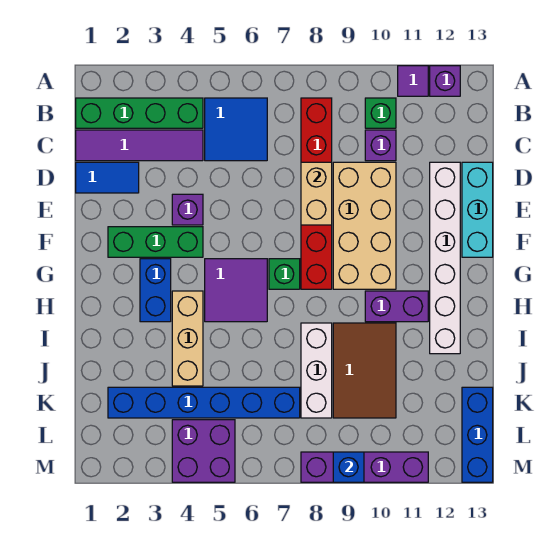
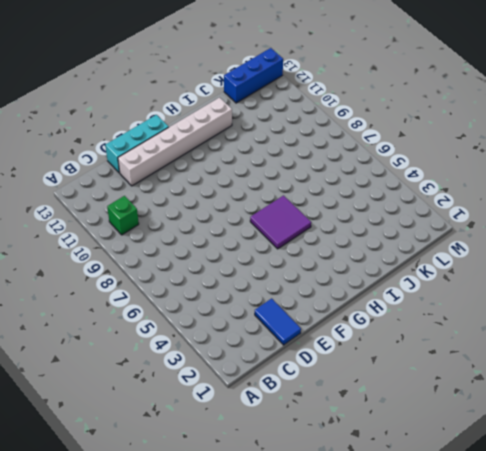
none -> purple tile A11 level 1
none -> purple brick A12 level 1
none -> green brick B1:B4 level 1

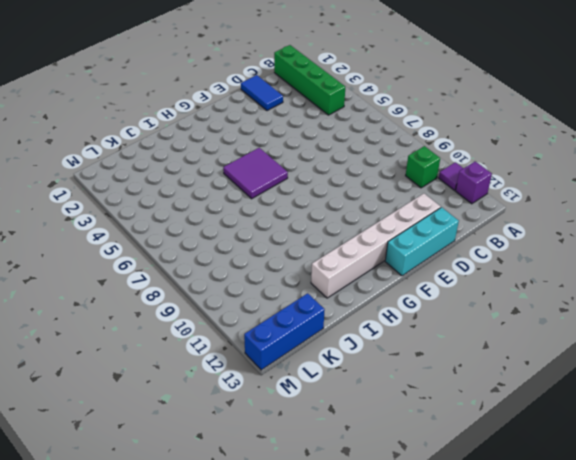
none -> blue tile B5:C6 level 1
none -> red brick B8:G8 level 1
none -> purple tile C1:C4 level 1

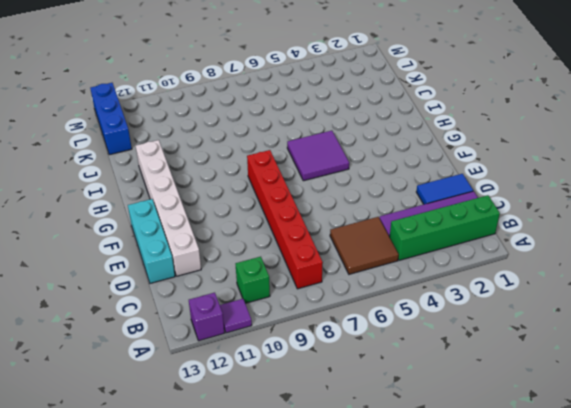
brown tile B5:C6 level 1 -> blue tile B5:C6 level 1
none -> purple brick C10 level 1
none -> tan brick D9:G10 level 1
none -> purple brick E4 level 1

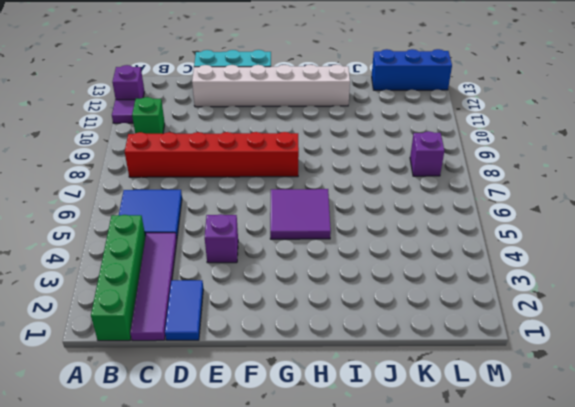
purple brick L8 level 1 -> purple brick C10 level 1
none -> tan brick D9:G10 level 1
none -> green brick F2:F4 level 1
none -> blue brick G3:H3 level 1

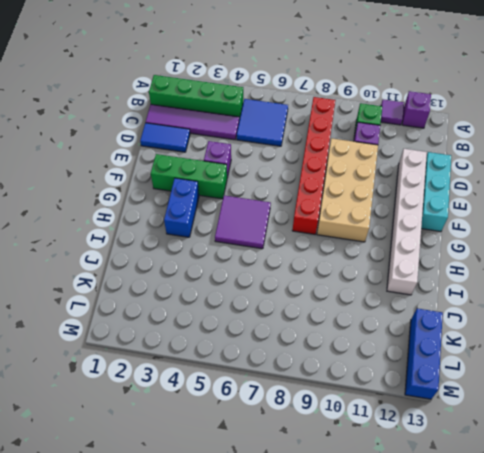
none -> green brick G7 level 1
none -> tan brick H4:J4 level 1
none -> purple brick H10:H11 level 1

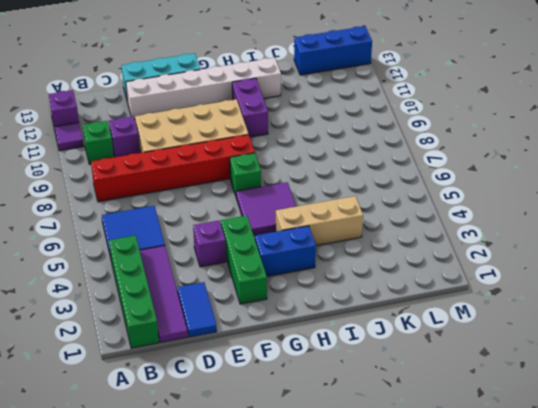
none -> white brick I8:K8 level 1
none -> brown tile I9:K10 level 1
none -> blue brick K2:K7 level 1

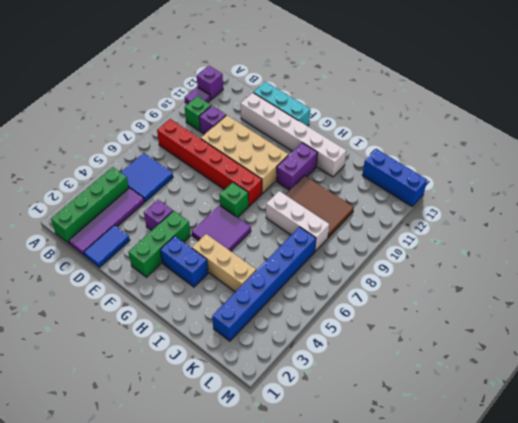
none -> purple brick L4:M5 level 1
none -> purple brick M8:M11 level 1
none -> tan brick D8:E8 level 2

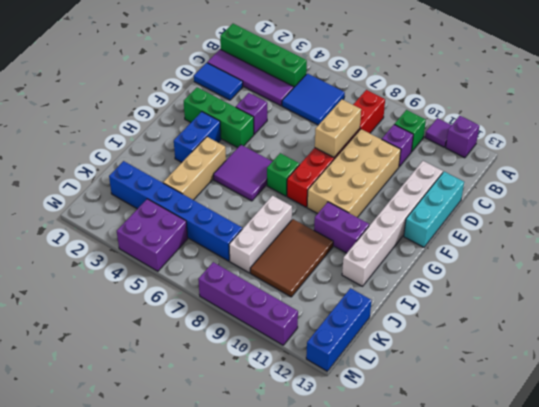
none -> blue brick M9 level 2

